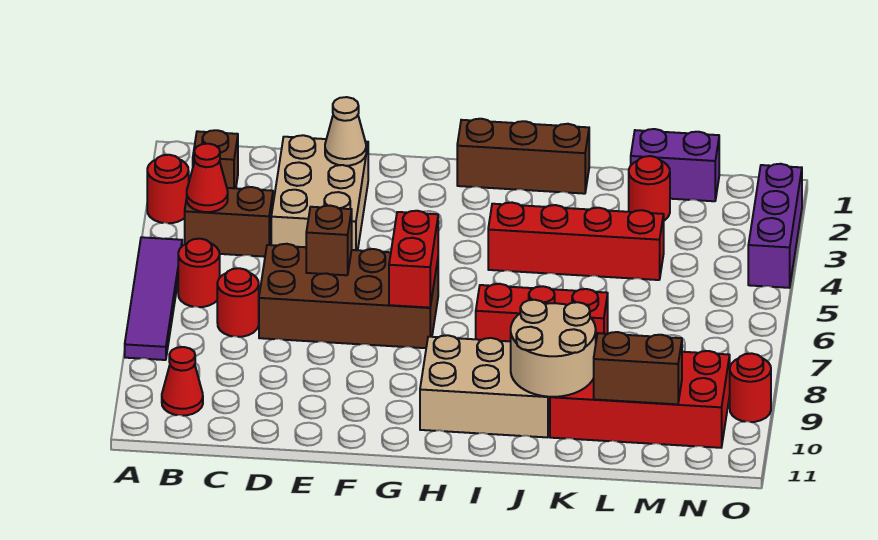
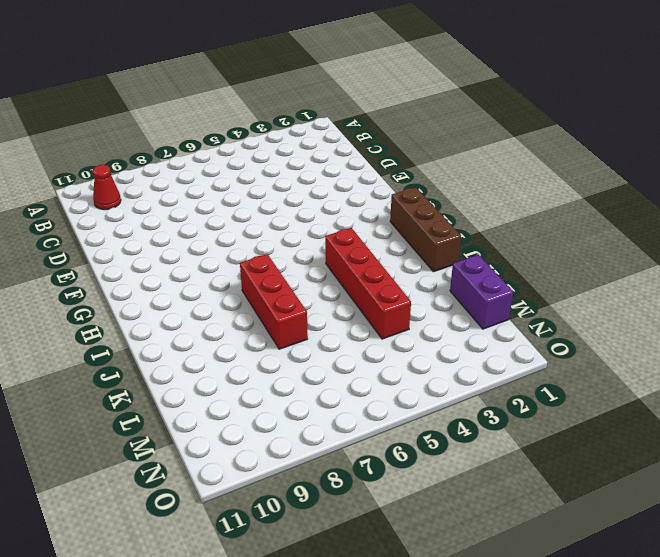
none -> red round brick A3 level 1
none -> purple tile A5:A8 level 1
none -> brown brick B2 level 1

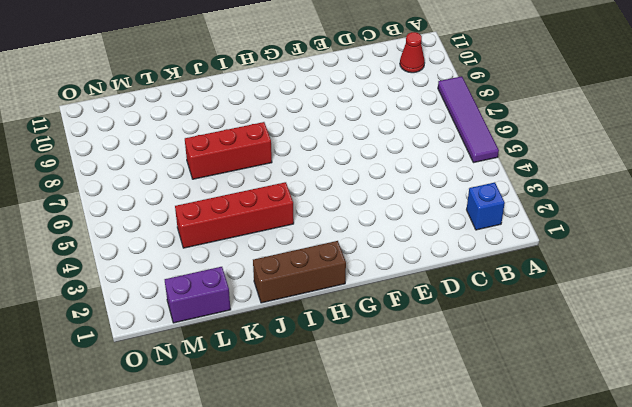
blue brick B2 level 1 -> brown brick B2 level 1
none -> red round brick A3 level 1
none -> brown brick B4:C4 level 1
none -> red round brick B6 level 1

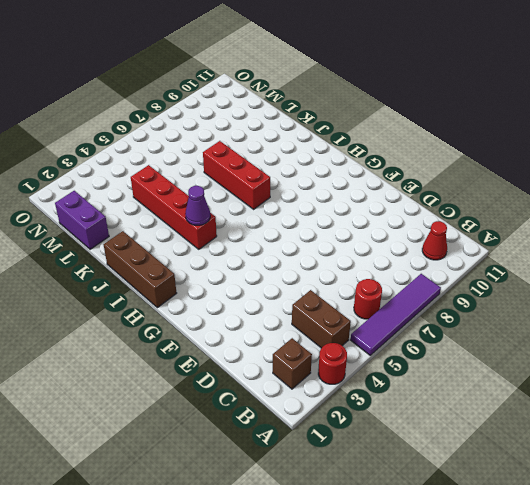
purple cone I4 level 2 -> none
none -> red round brick C7 level 1
none -> tan brick D2:E4 level 1
none -> brown brick D6:G7 level 1

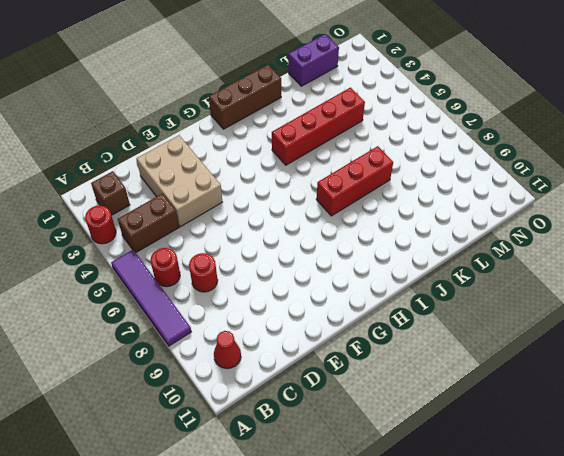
none -> brown brick D6:G7 level 1
none -> tan brick H9:J10 level 1
none -> red brick K9:N10 level 1

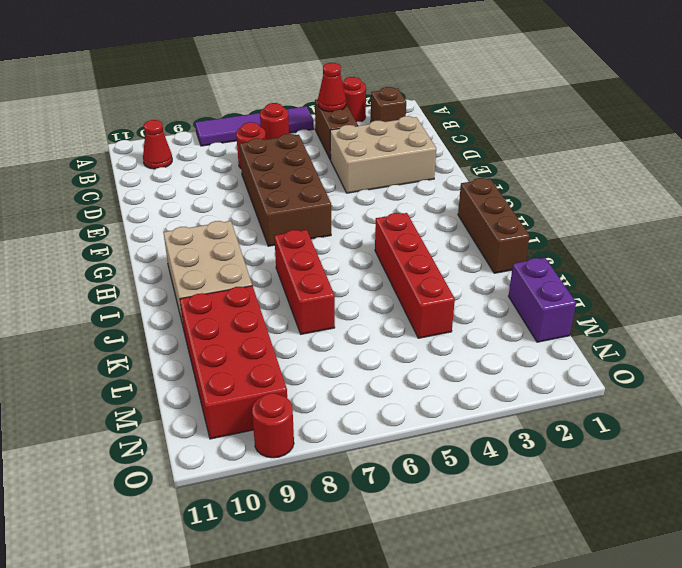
none -> red round brick L2 level 1
none -> purple brick O2:O4 level 1
none -> tan cone E2 level 2

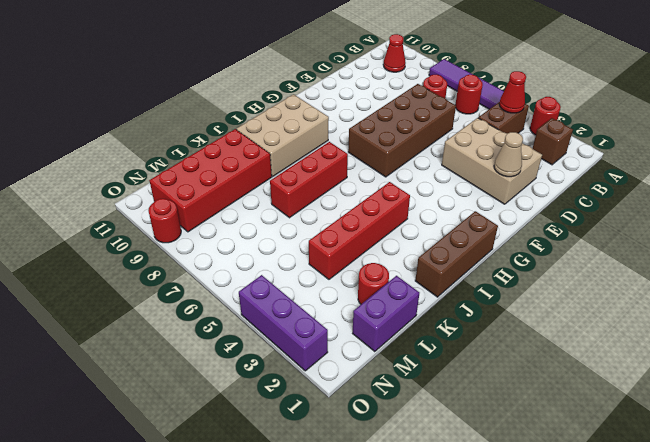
none -> brown brick E6 level 2
none -> red brick G6:G7 level 2
none -> tan round brick J9:K10 level 2

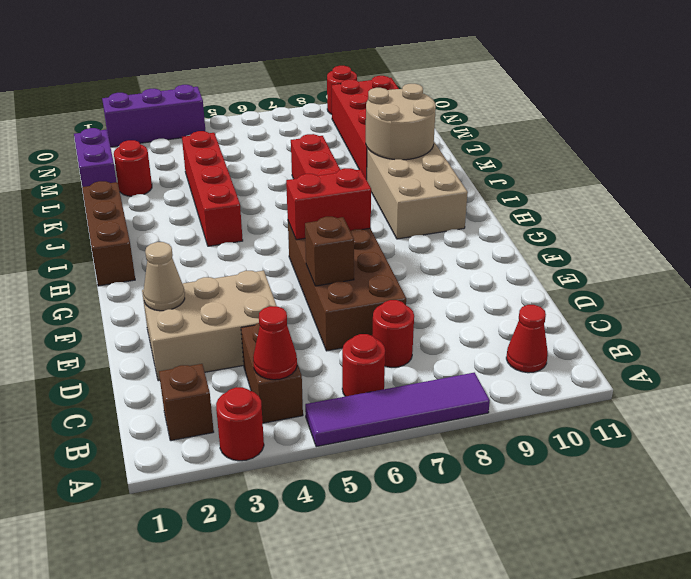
none -> brown brick L10:M10 level 2

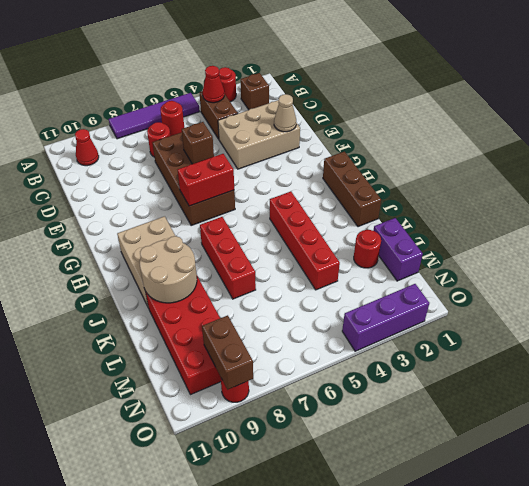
brown brick N9:O9 level 2 -> brown brick L10:M10 level 2

